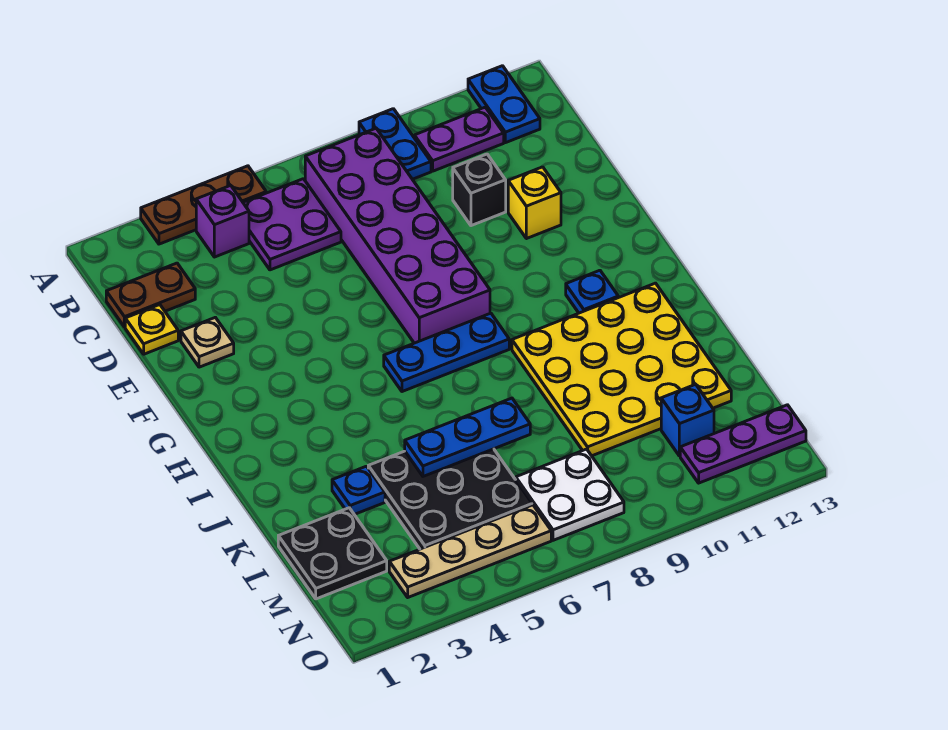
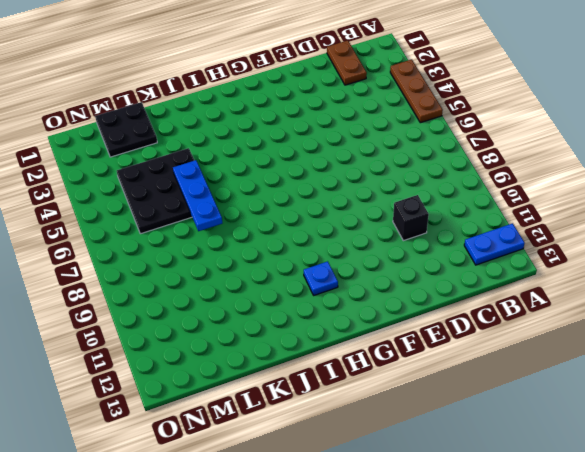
none -> blue plate A9:B9 level 1
none -> purple brick B4 level 1
none -> purple plate B5:C6 level 1

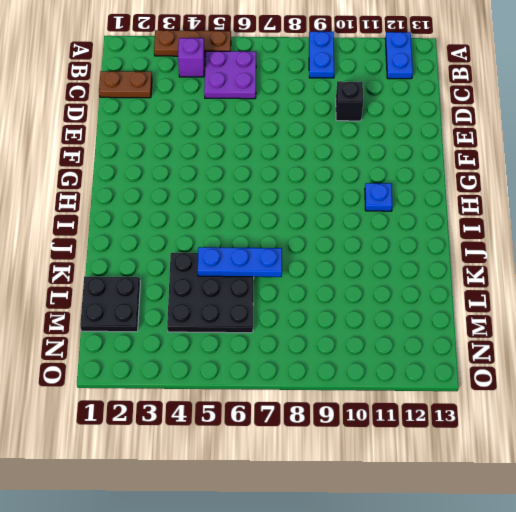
none -> purple brick B7:G8 level 1
none -> purple plate B10:B11 level 1
none -> yellow plate D1 level 1

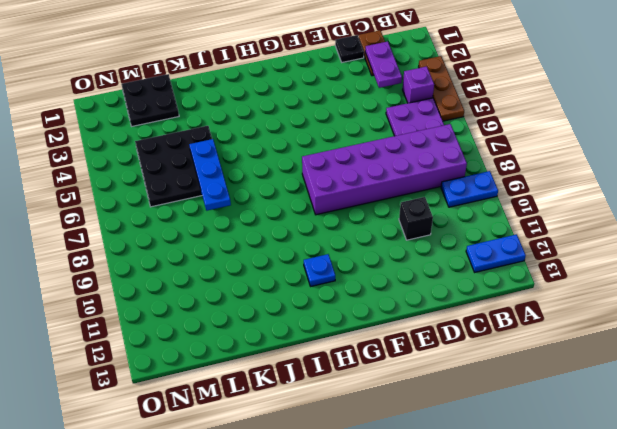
purple plate C2:C3 level 2 -> purple plate B10:B11 level 1
black plate D1 level 1 -> yellow plate D1 level 1
none -> tan plate E2 level 1
none -> yellow brick E11 level 1
none -> blue plate H6:H8 level 1

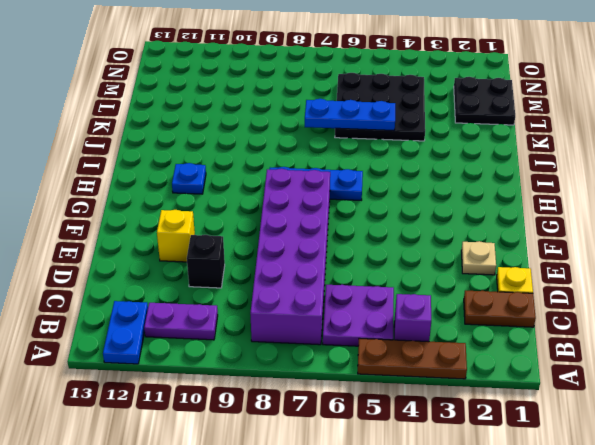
none -> blue plate A9:B9 level 1
none -> yellow plate I9:L12 level 1
none -> blue plate K3 level 1

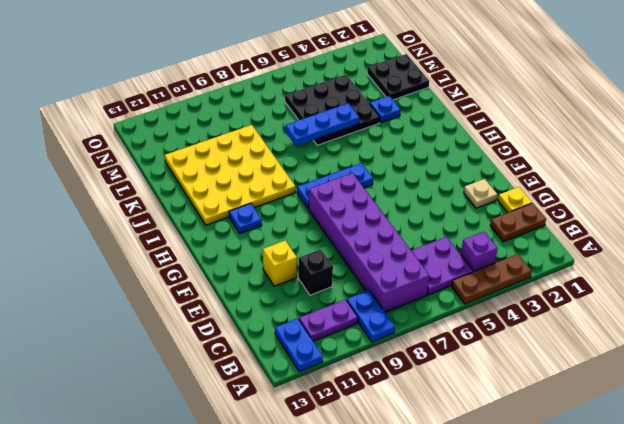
none -> white plate M7:N8 level 1
none -> blue brick M11 level 1
none -> tan plate N3:N6 level 1

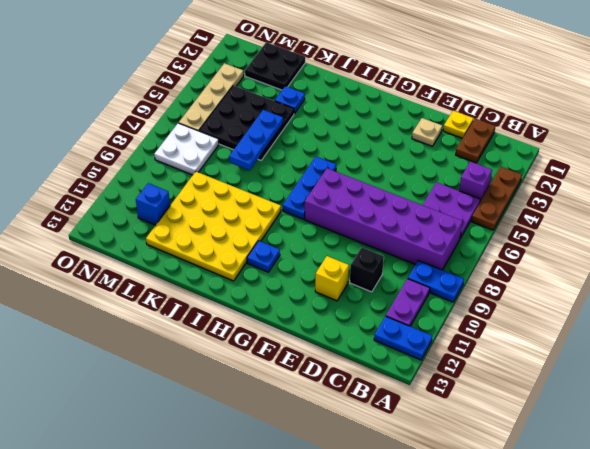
none -> purple plate N11:N13 level 1

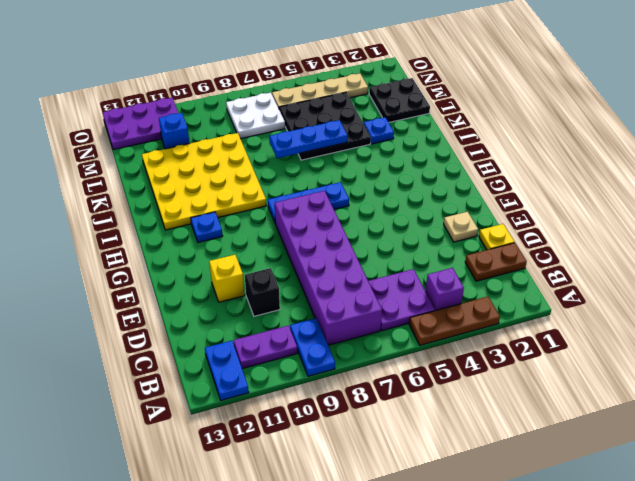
purple plate N11:O13 level 1 -> purple plate N11:N13 level 1

